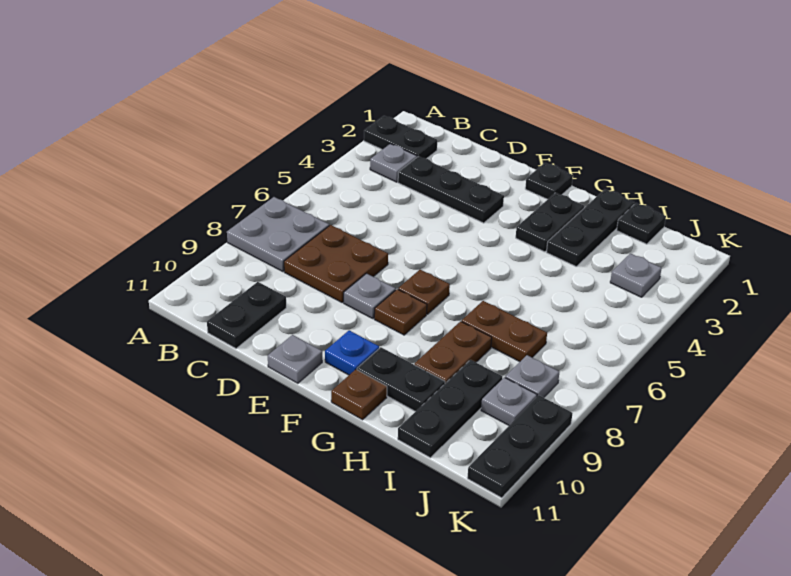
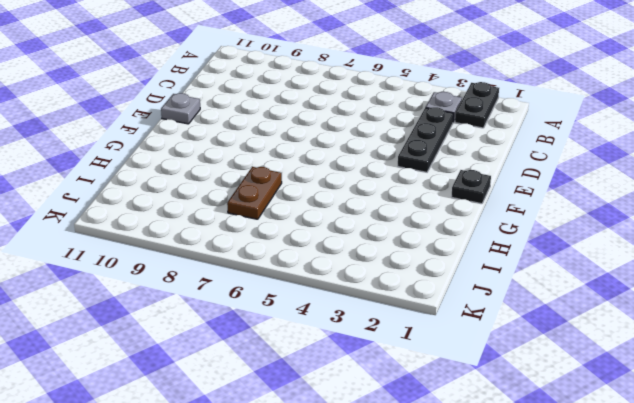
none -> grey plate A7:B8 level 1
none -> brown plate C7:D8 level 1
none -> black plate C10:C11 level 1

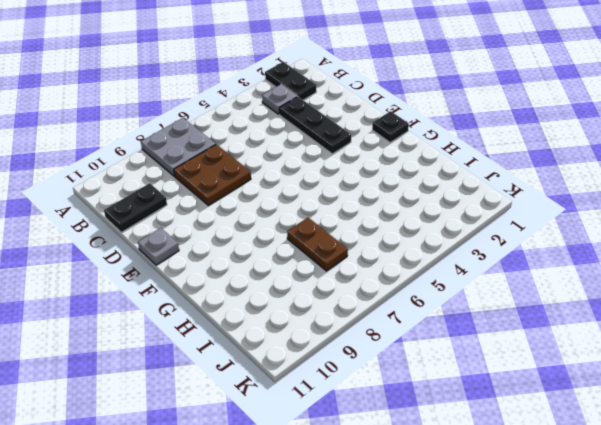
none -> grey plate E8 level 1
none -> brown plate F7 level 1
none -> brown plate F8 level 1

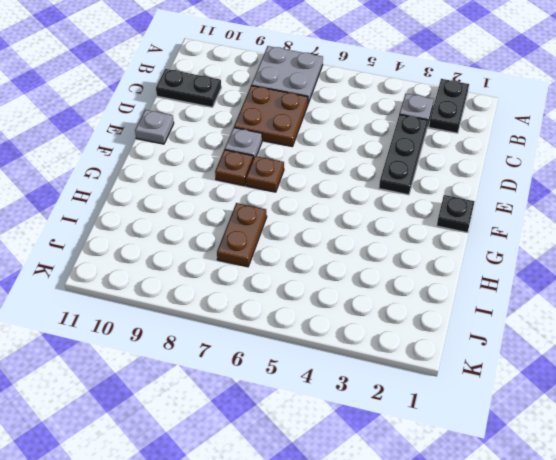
none -> blue plate F10 level 1
none -> black plate G2:G3 level 1
none -> black plate G10:H10 level 1

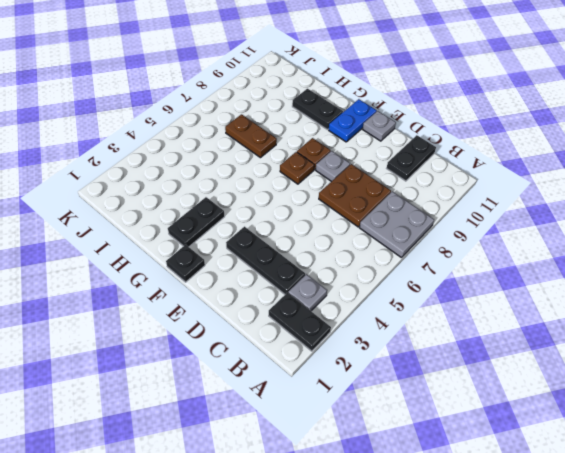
blue plate F10:F11 level 1 -> blue plate F10 level 1
none -> brown plate G11 level 1
none -> black plate H1:H3 level 1
none -> brown plate H8:H9 level 1

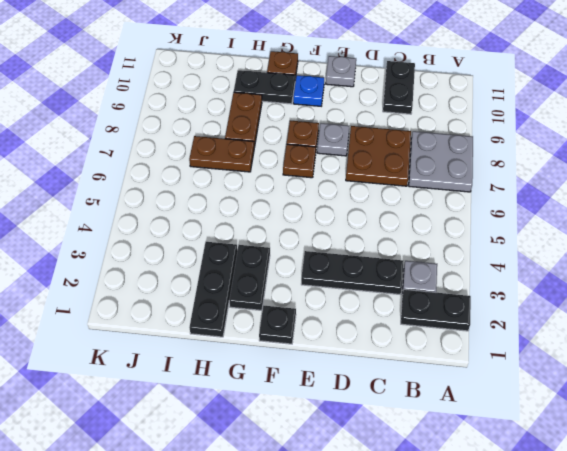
none -> black plate I1 level 1
none -> black plate I9:I11 level 1
none -> grey plate J3 level 1

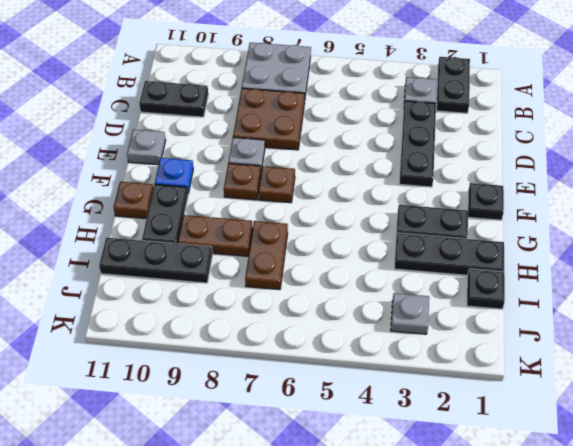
none -> grey plate J8 level 1
none -> grey plate J9 level 1
none -> black plate K9:K11 level 1

